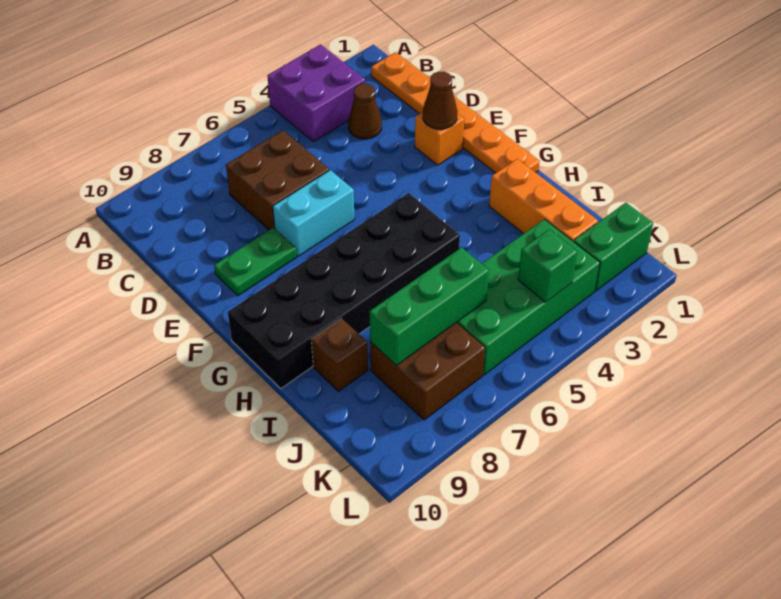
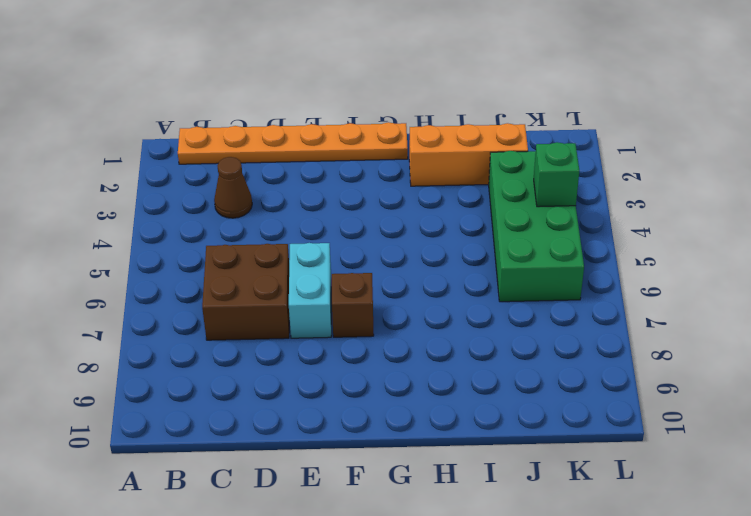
brown brick F7 level 1 -> brown brick I9 level 1
none -> purple brick A3:B4 level 1
none -> orange brick E2 level 1
none -> green plate E8:E9 level 1

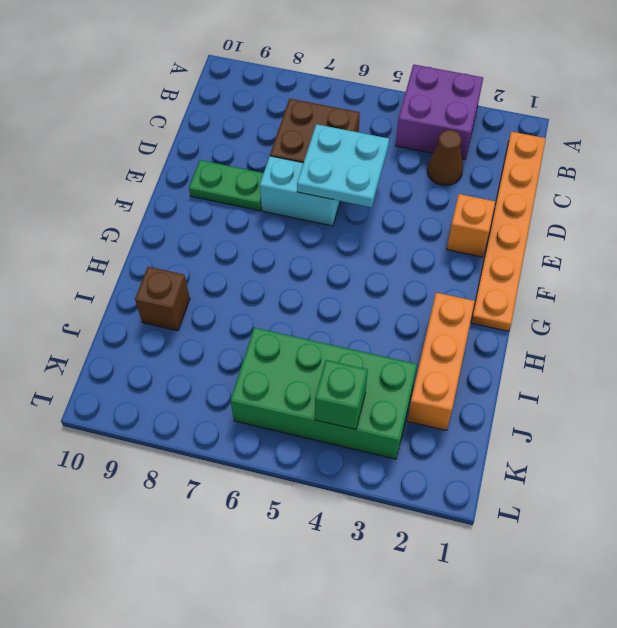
cyan plate D5:E6 level 2 -> none
none -> black brick G5:H10 level 1
none -> brown brick J7:K8 level 1
none -> green brick K1:K2 level 1

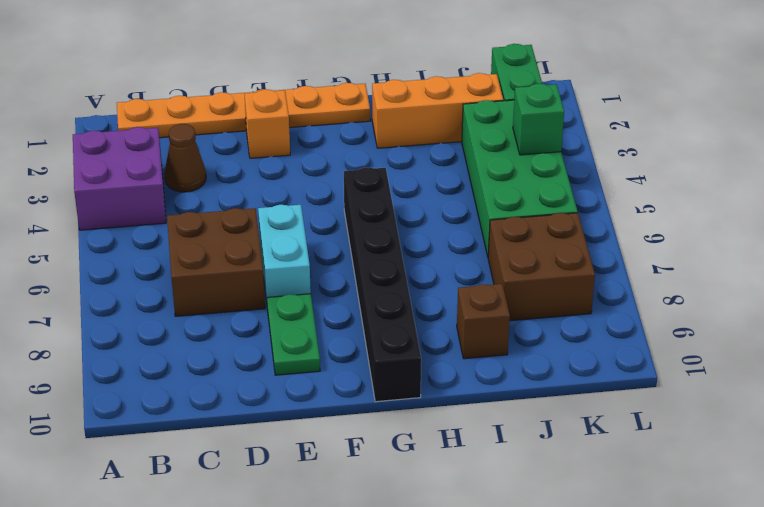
black brick G5:G10 level 1 -> black brick G5:H10 level 1
none -> brown cone E2 level 2
none -> green brick J6:J8 level 2

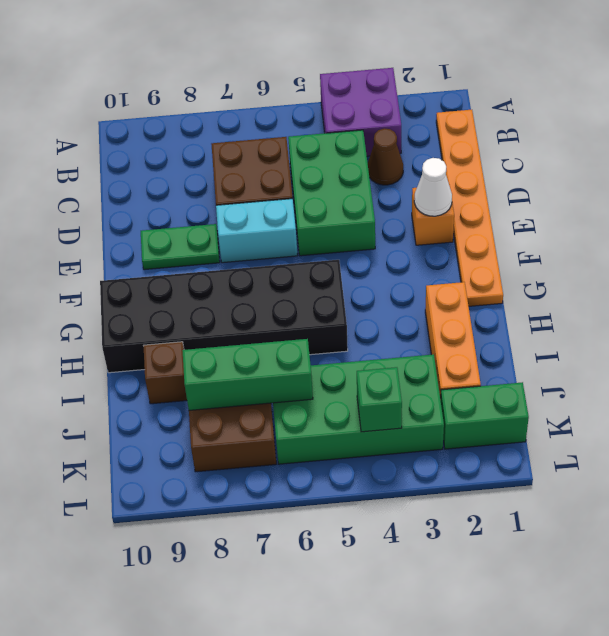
green brick C4:E5 level 1 -> none
white cone E2 level 2 -> brown cone E2 level 2

